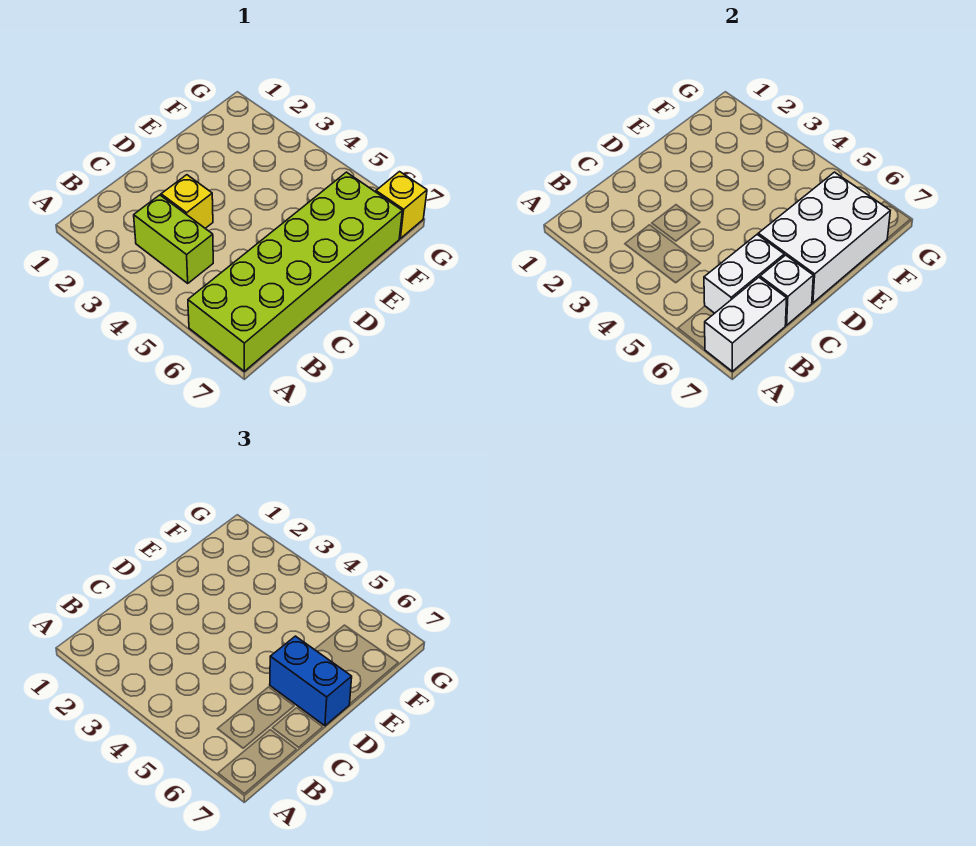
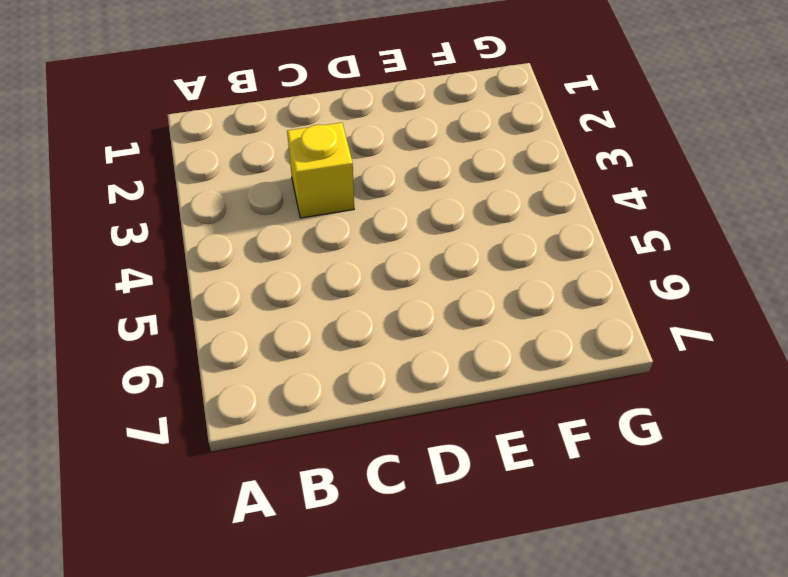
none -> lime brick A6:F7 level 1
none -> lime brick B3:B4 level 1

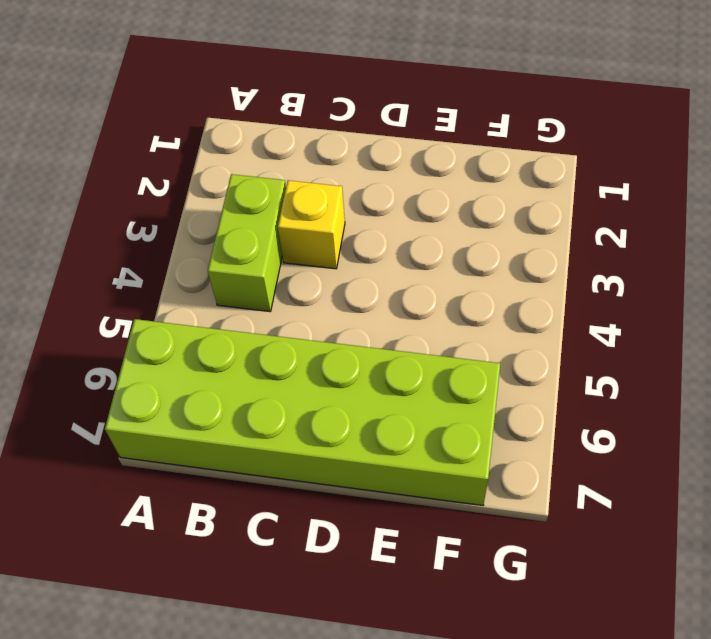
none -> yellow brick G7 level 1
none -> white brick A7:B7 level 2

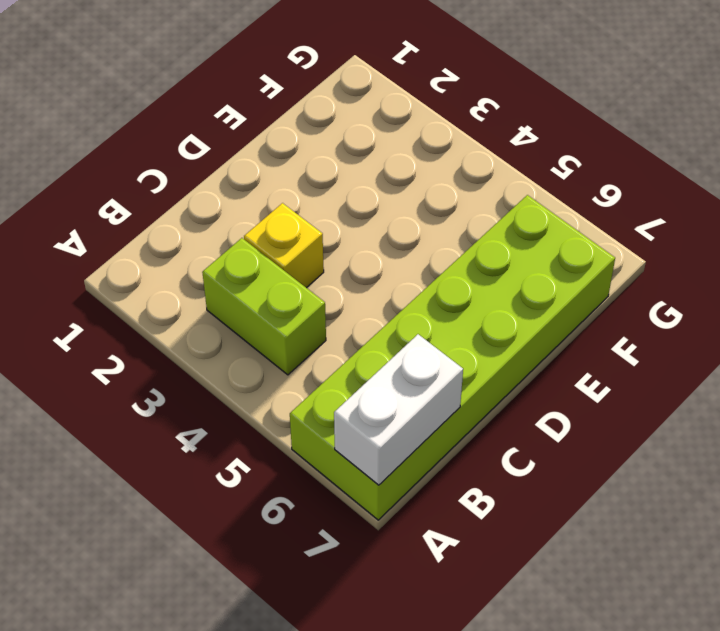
none -> yellow brick G7 level 1
none -> white brick B6:C6 level 2

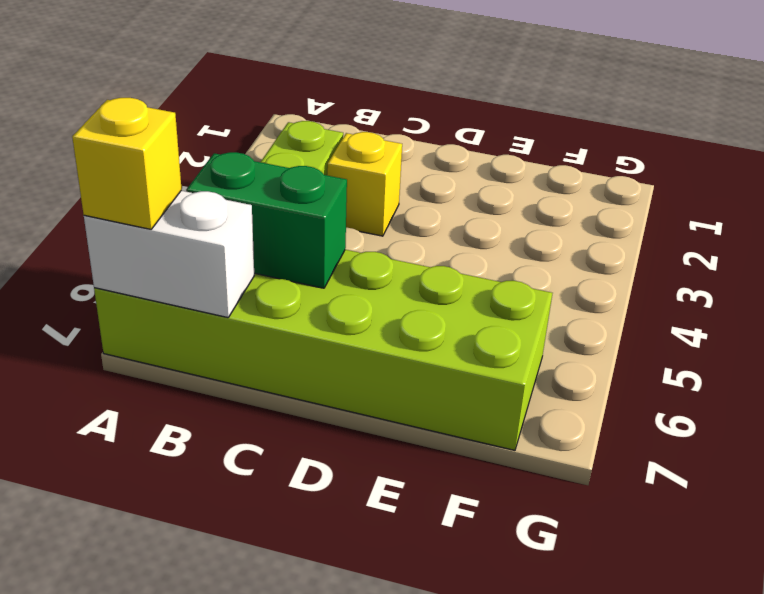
yellow brick A7 level 3 -> yellow brick G7 level 1
green brick B6:C6 level 2 -> white brick B6:C6 level 2
none -> white brick C7 level 2
none -> white brick D6:F7 level 2

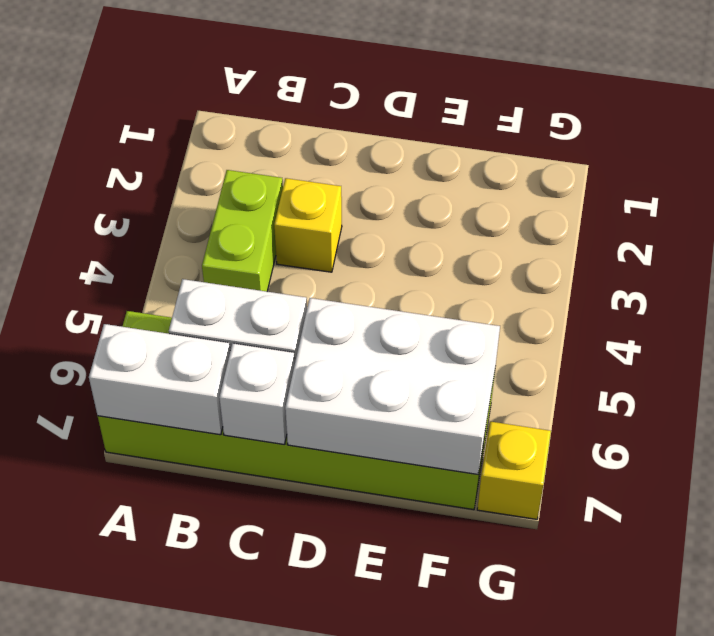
none -> blue brick D6:D7 level 3

